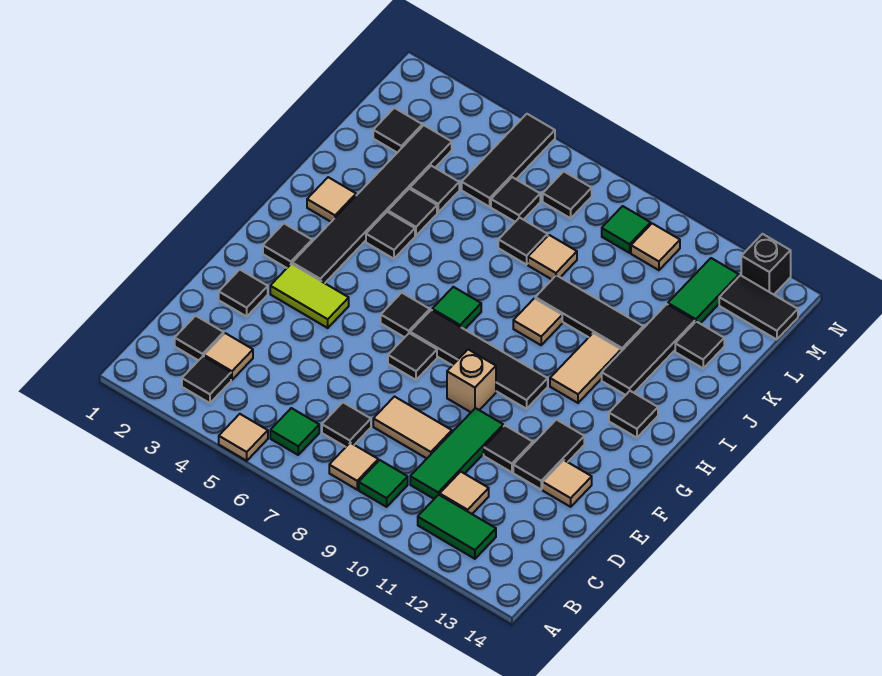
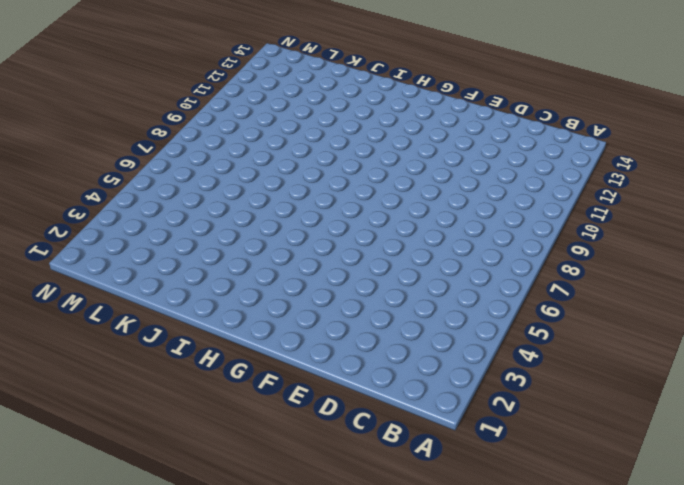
none -> tan tile A5 level 1
none -> black tile B3 level 1
none -> green tile B6 level 1
none -> tan tile B8 level 1

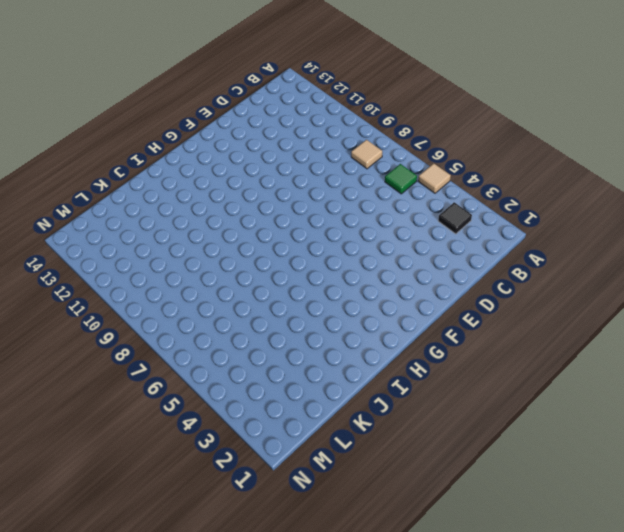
none -> green tile B9 level 1
none -> green tile B11:B12 level 1
none -> black tile C2 level 1
none -> tan tile C3 level 1

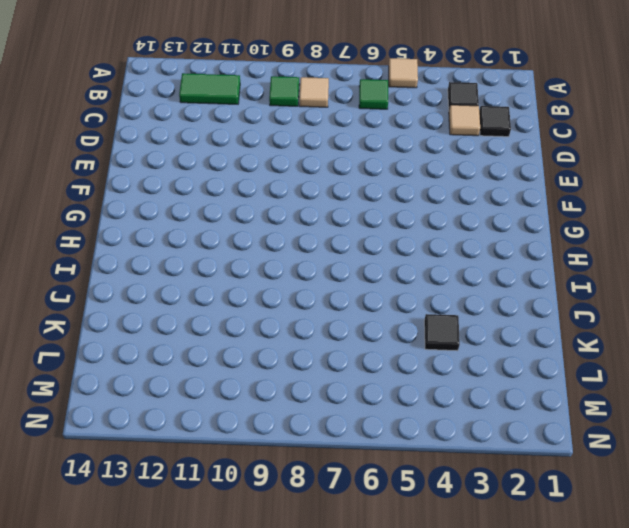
none -> black tile C7 level 1
none -> green tile C10:E10 level 1
none -> tan tile C11 level 1
none -> tan tile D8:D9 level 1

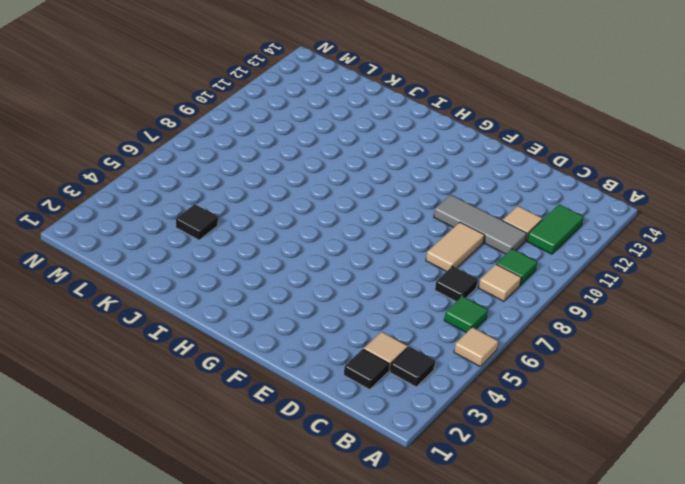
grey tile C10:E10 level 1 -> green tile C10:E10 level 1
none -> black tile E2 level 1
none -> black tile E11 level 1
none -> black tile E12:F12 level 1
none -> tan tile E13 level 1

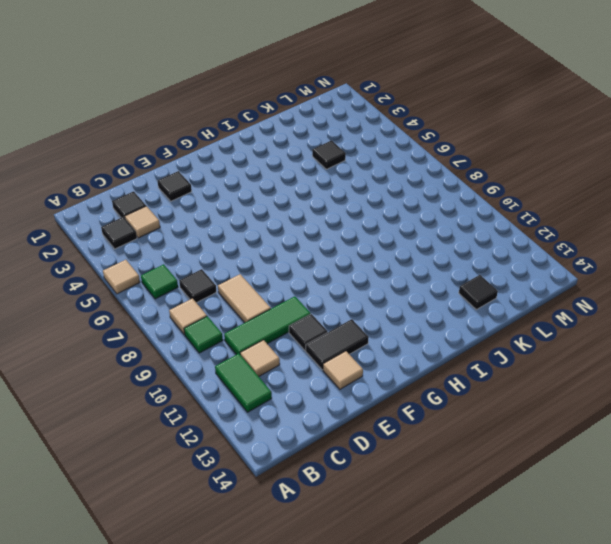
none -> lime tile F3:F4 level 1
none -> black tile F7 level 1
none -> tan brick F9 level 1
none -> black tile G2 level 1

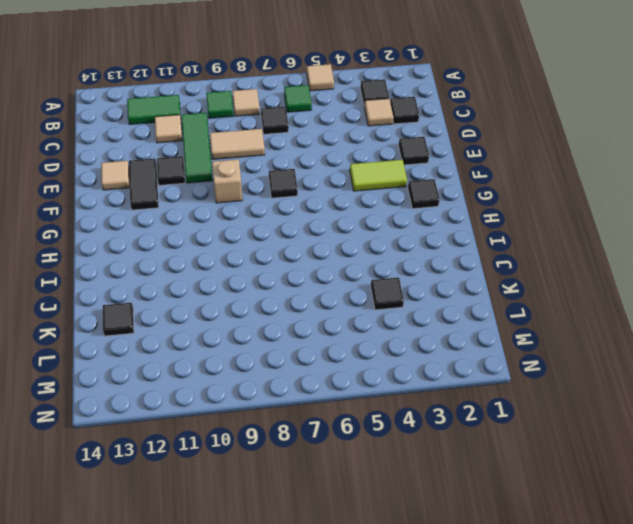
none -> black tile G3:L3 level 1
none -> black tile G6 level 1
none -> black tile G7:G10 level 1
none -> green tile H7 level 1

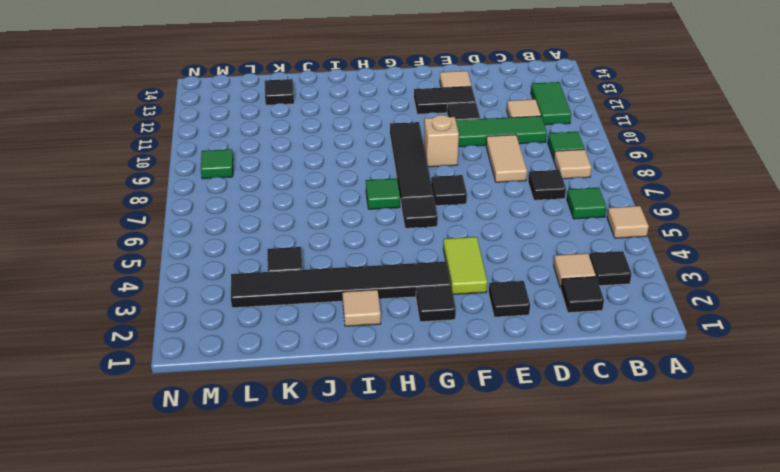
none -> tan tile H11:I11 level 1
none -> black tile H13 level 1
none -> black tile I4 level 1
none -> tan tile I9 level 1

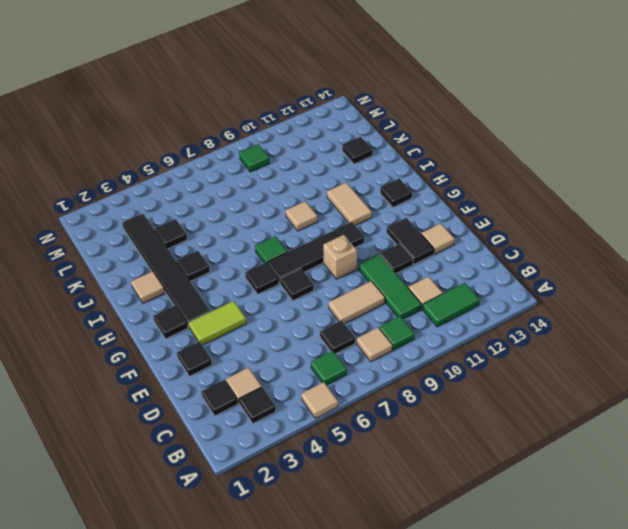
none -> black tile I12:K12 level 1
none -> black tile J4 level 1
none -> black tile J9:J11 level 1
none -> black tile K7 level 1

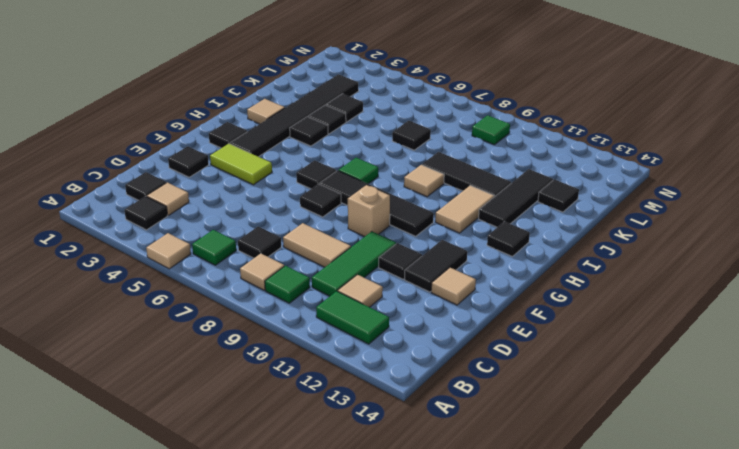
none -> tan tile K8 level 1
none -> black tile L2 level 1
none -> black tile L5:N5 level 1
none -> black tile L6 level 1

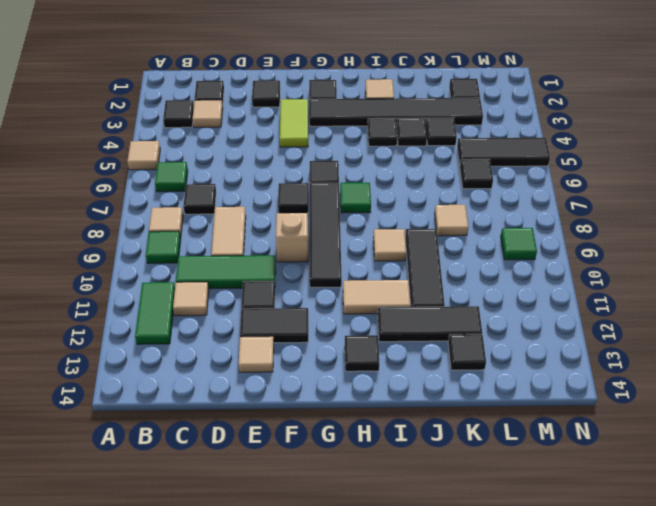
none -> black tile K7 level 1
none -> green tile L12:M12 level 1
none -> black tile M7 level 1
none -> tan tile M10 level 1

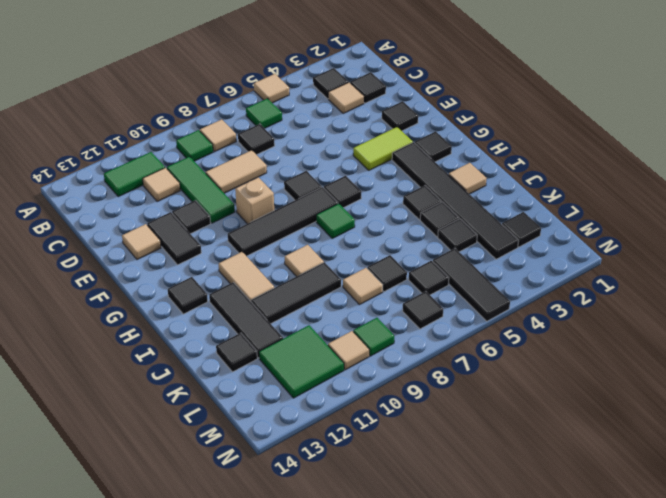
green tile L11:M12 level 1 -> green tile L12:M12 level 1
none -> black tile M13:M14 level 1
none -> black brick N13 level 1

